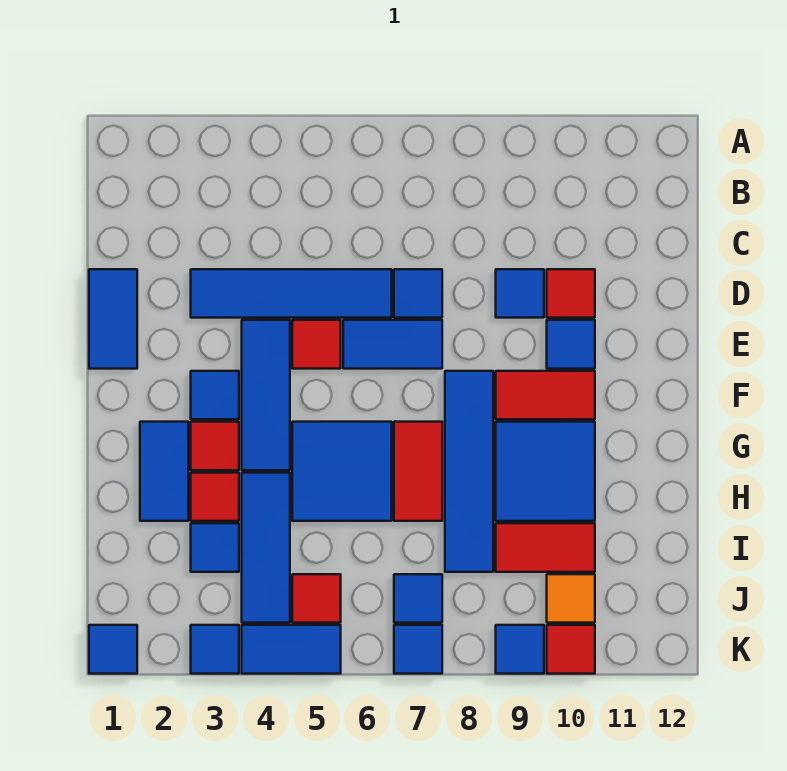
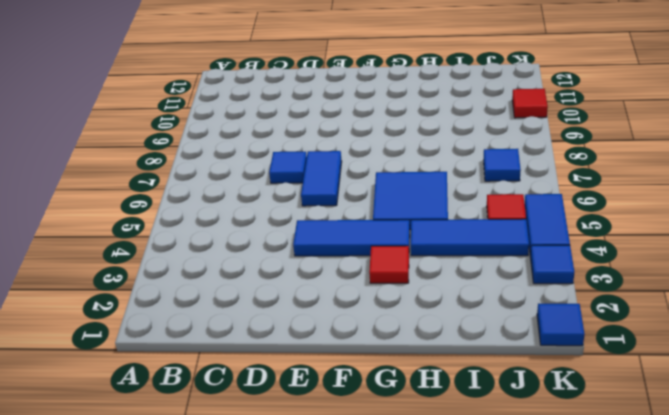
none -> blue tile D1:E1 level 1
none -> blue tile D3:D6 level 1
none -> blue tile D9 level 1
none -> red tile D10 level 1

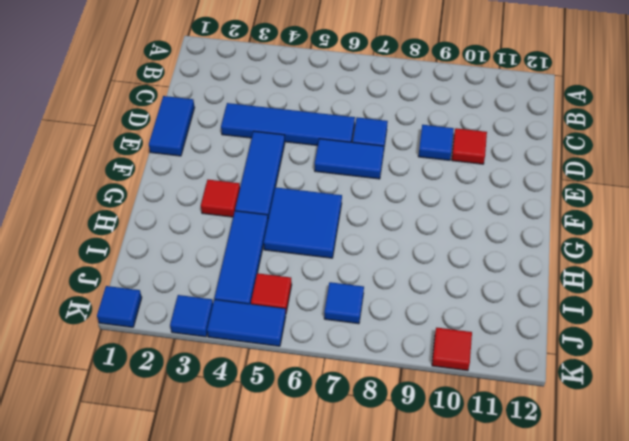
none -> red tile E5 level 1
none -> blue tile E10 level 1
none -> blue tile F3 level 1
none -> blue tile F8:I8 level 1

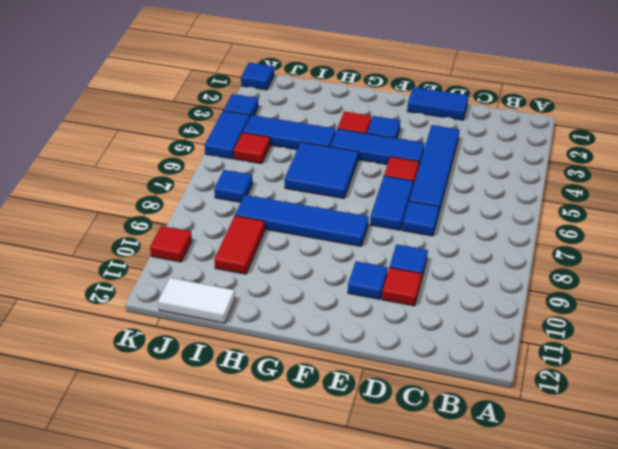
white tile I12:J12 level 1 -> none
none -> red tile F9:F10 level 1
none -> blue tile G2:H2 level 1
none -> red tile G7:H7 level 1
none -> blue tile G9:H10 level 1

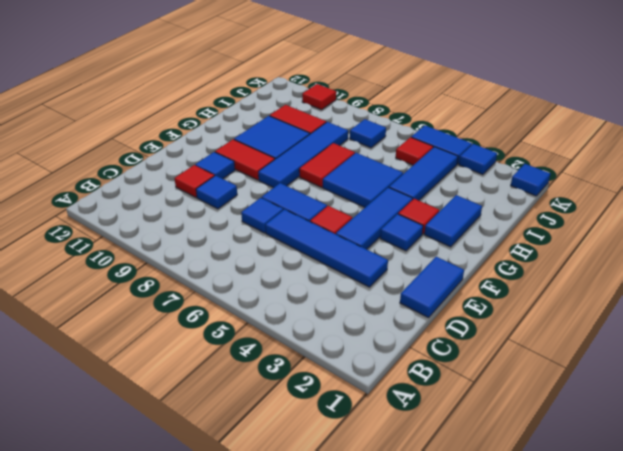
none -> red tile H3 level 1
none -> blue tile I3 level 1
none -> orange tile J10 level 1
none -> blue tile K7 level 1

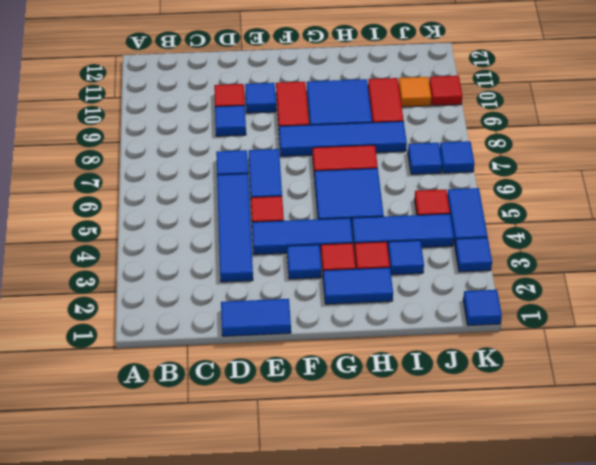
none -> blue tile K9 level 1

